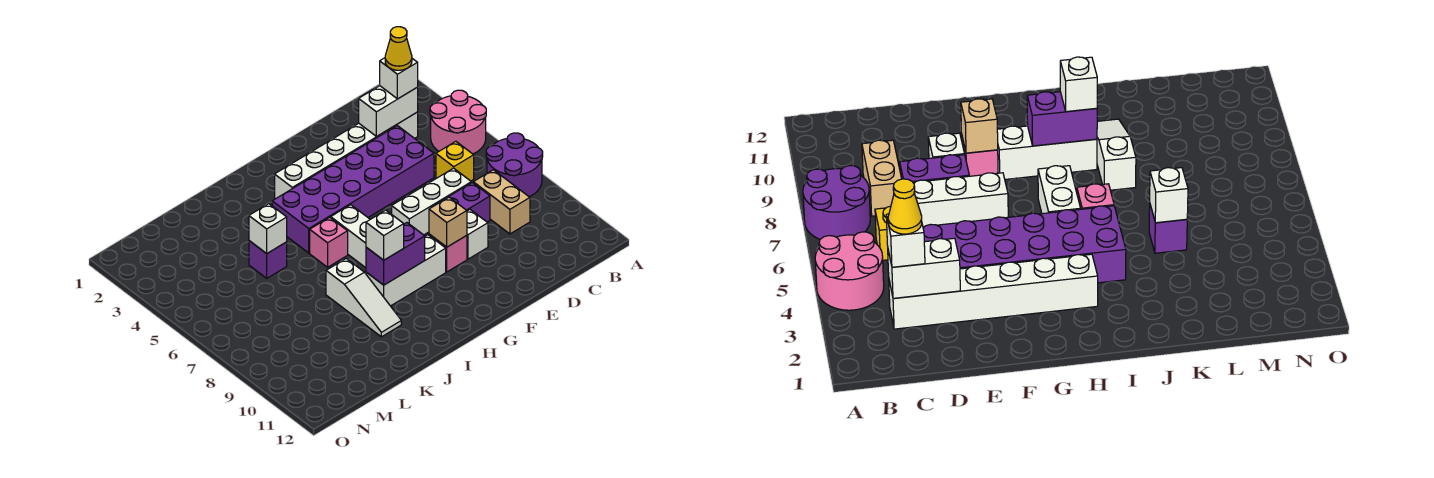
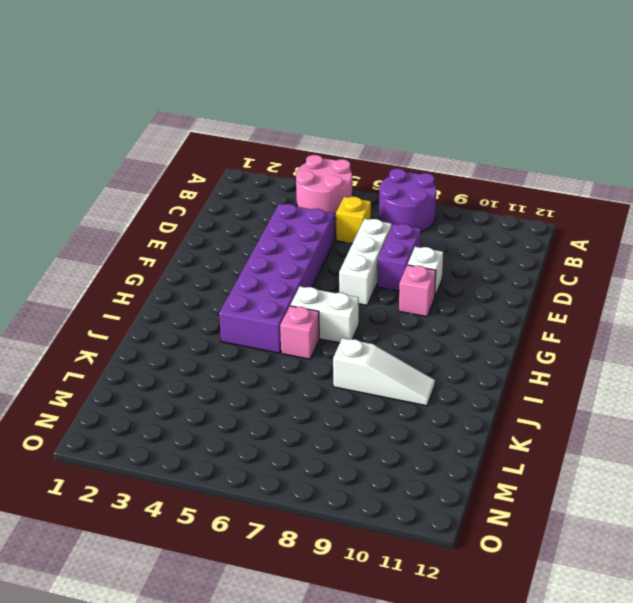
none -> white brick C3:H3 level 1
none -> tan brick C8:C9 level 1
none -> white brick G9:I9 level 1

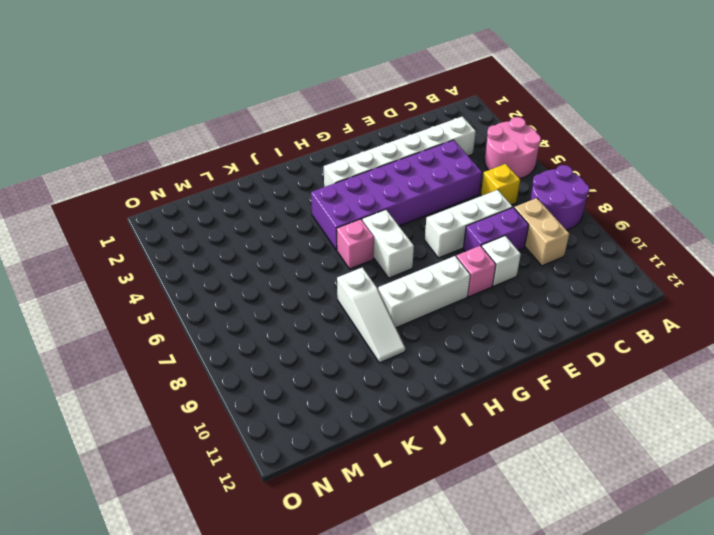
none -> purple brick K5 level 1
none -> white brick C3:D3 level 2
none -> tan brick F9 level 2

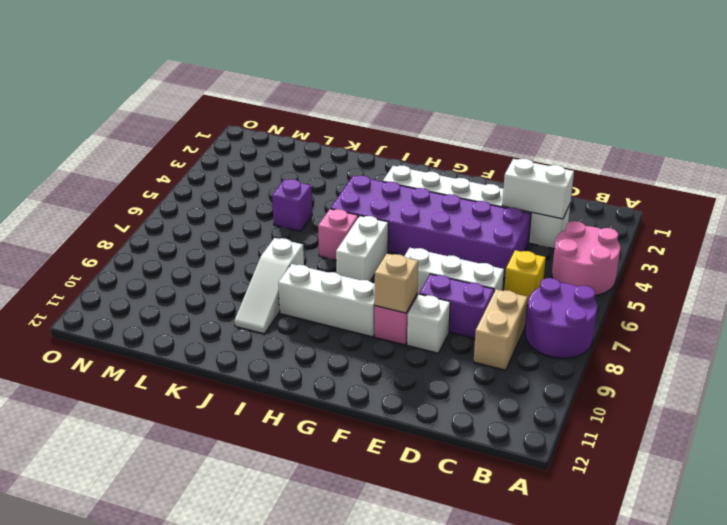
none -> purple brick H9:I9 level 2
none -> white brick K5 level 2
none -> white brick C3 level 3

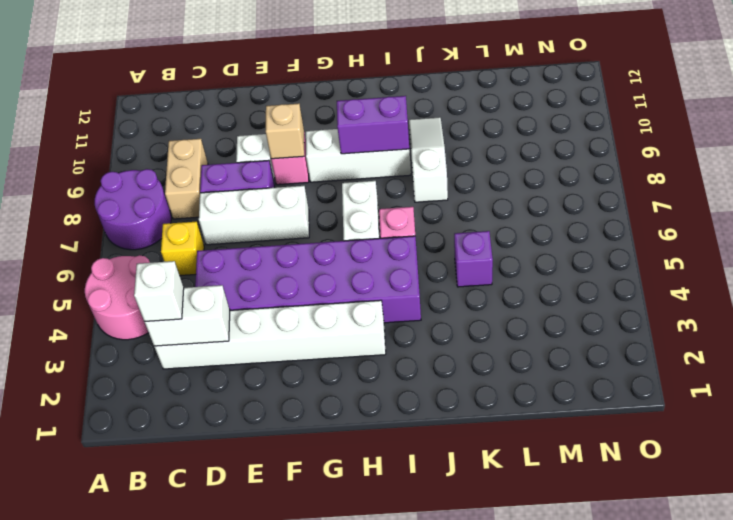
none -> white brick K5 level 2
none -> white brick I9 level 3
none -> yellow cone C3 level 4

